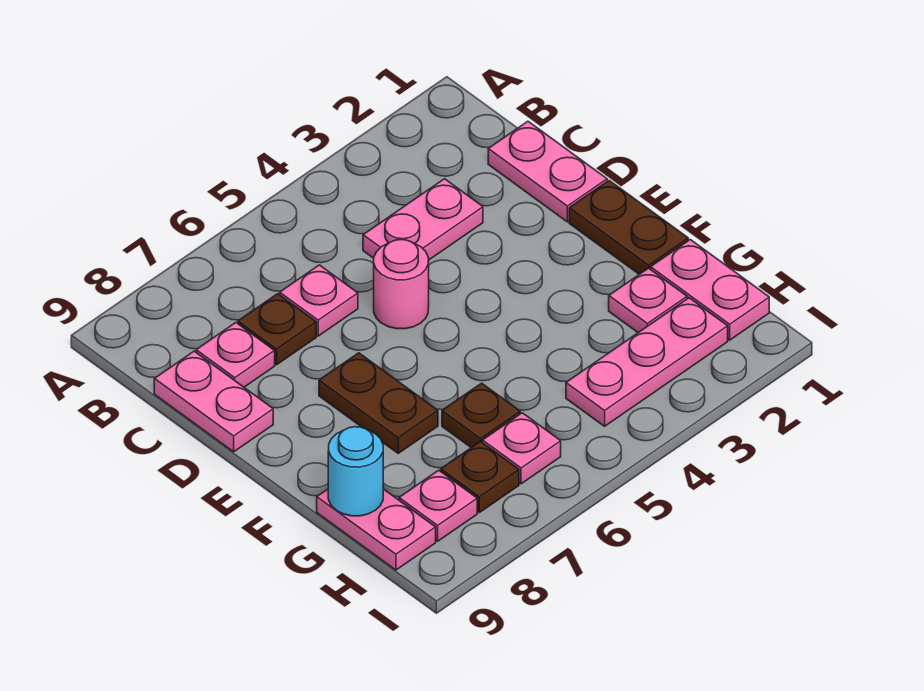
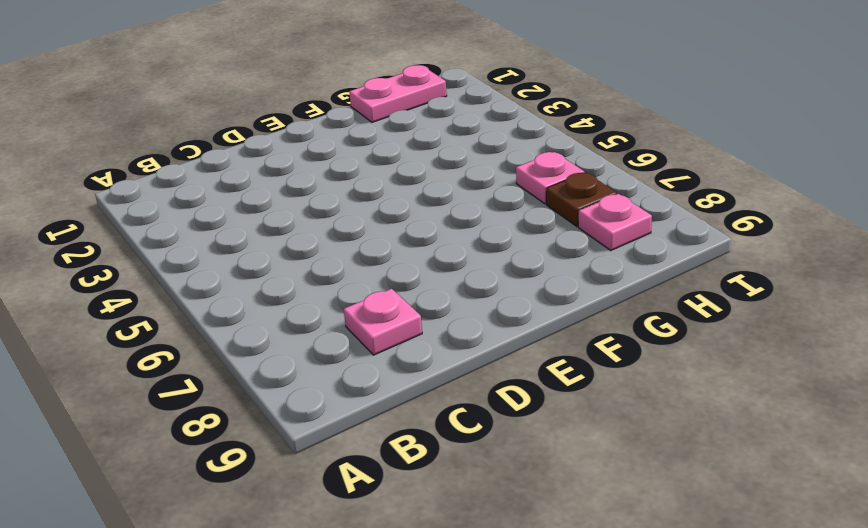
none -> pink plate C1:D1 level 1
none -> pink plate C3:C4 level 1
none -> pink plate C6 level 1

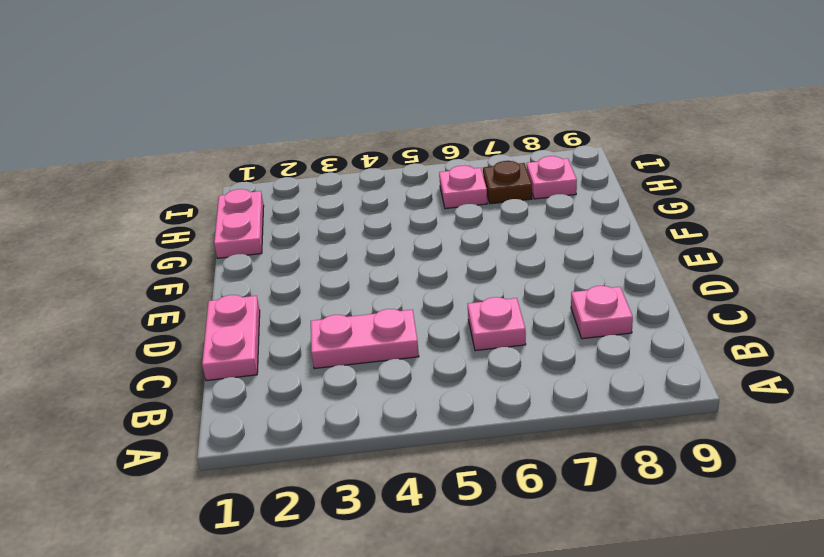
none -> brown plate C7 level 1
none -> pink plate C9:D9 level 1
none -> pink round brick D5 level 1

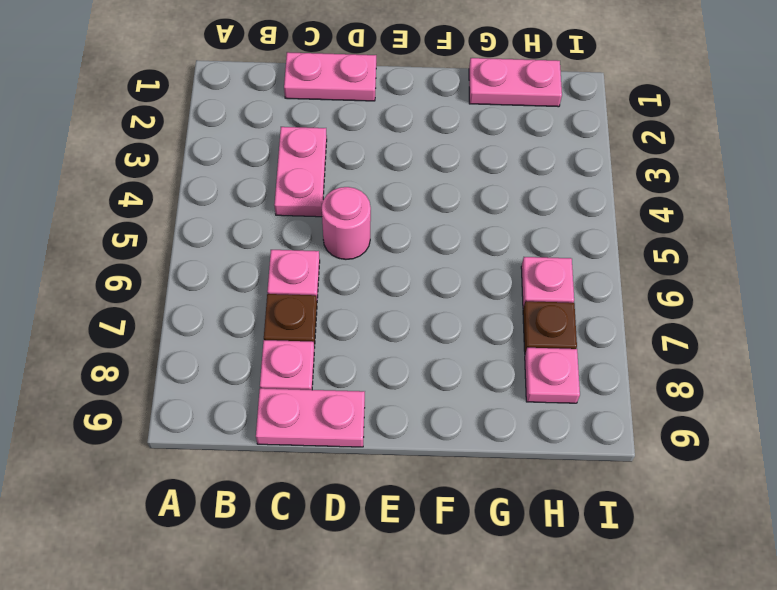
none -> brown plate E1:F1 level 1
none -> brown plate E7:F7 level 1
none -> pink plate G2 level 1

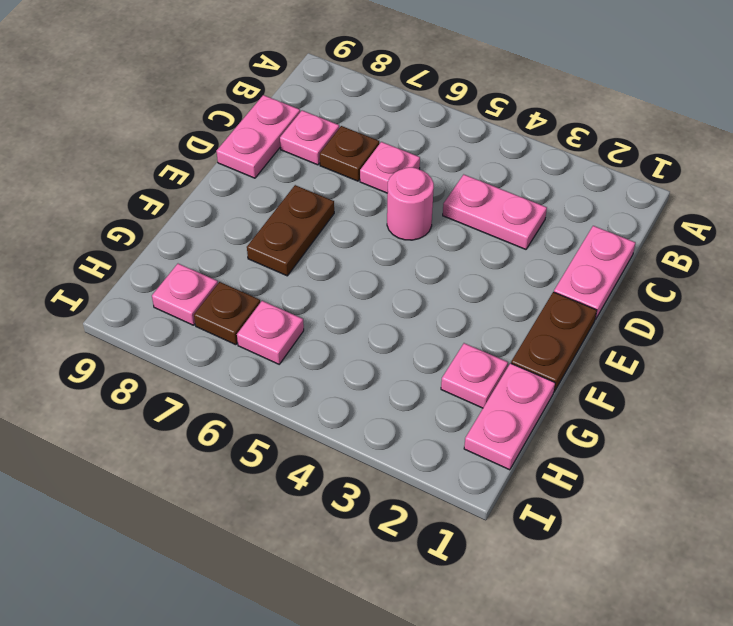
none -> brown plate G6 level 1
none -> pink plate G9:H9 level 1
none -> pink plate H2:H4 level 1

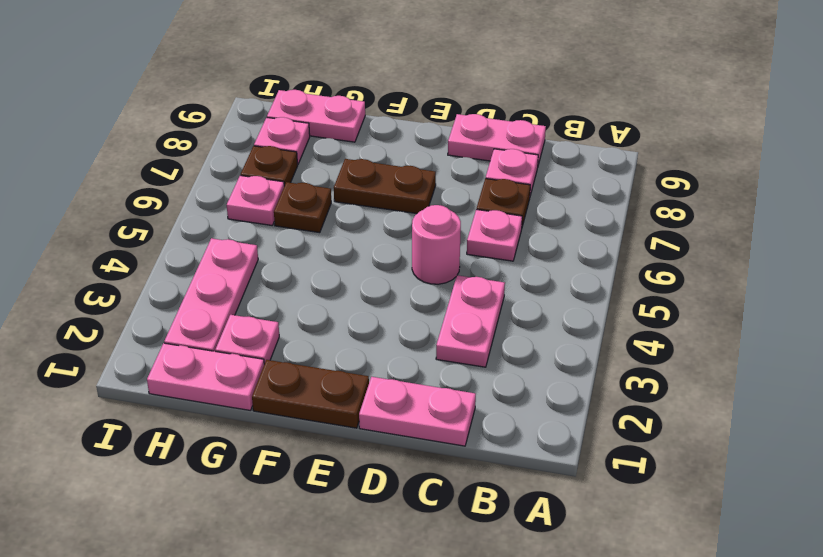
none -> cyan round brick G9 level 2

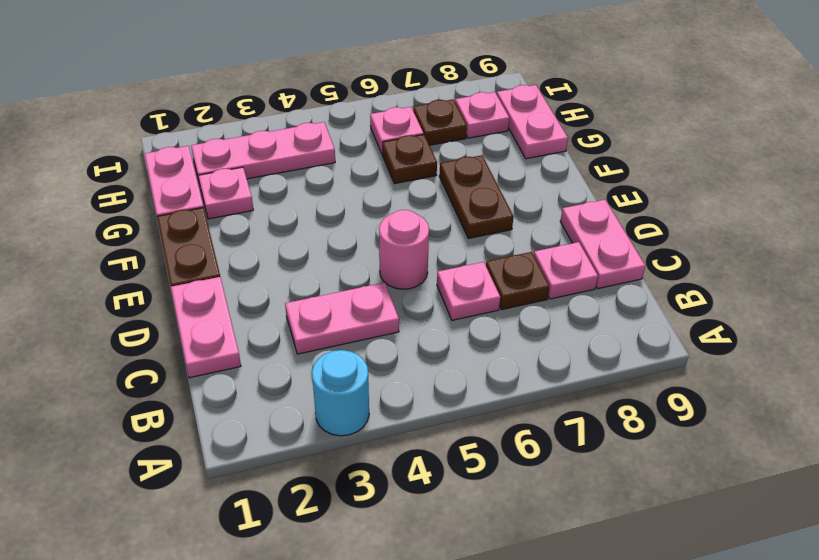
cyan round brick A3 level 1 -> cyan round brick G9 level 2

